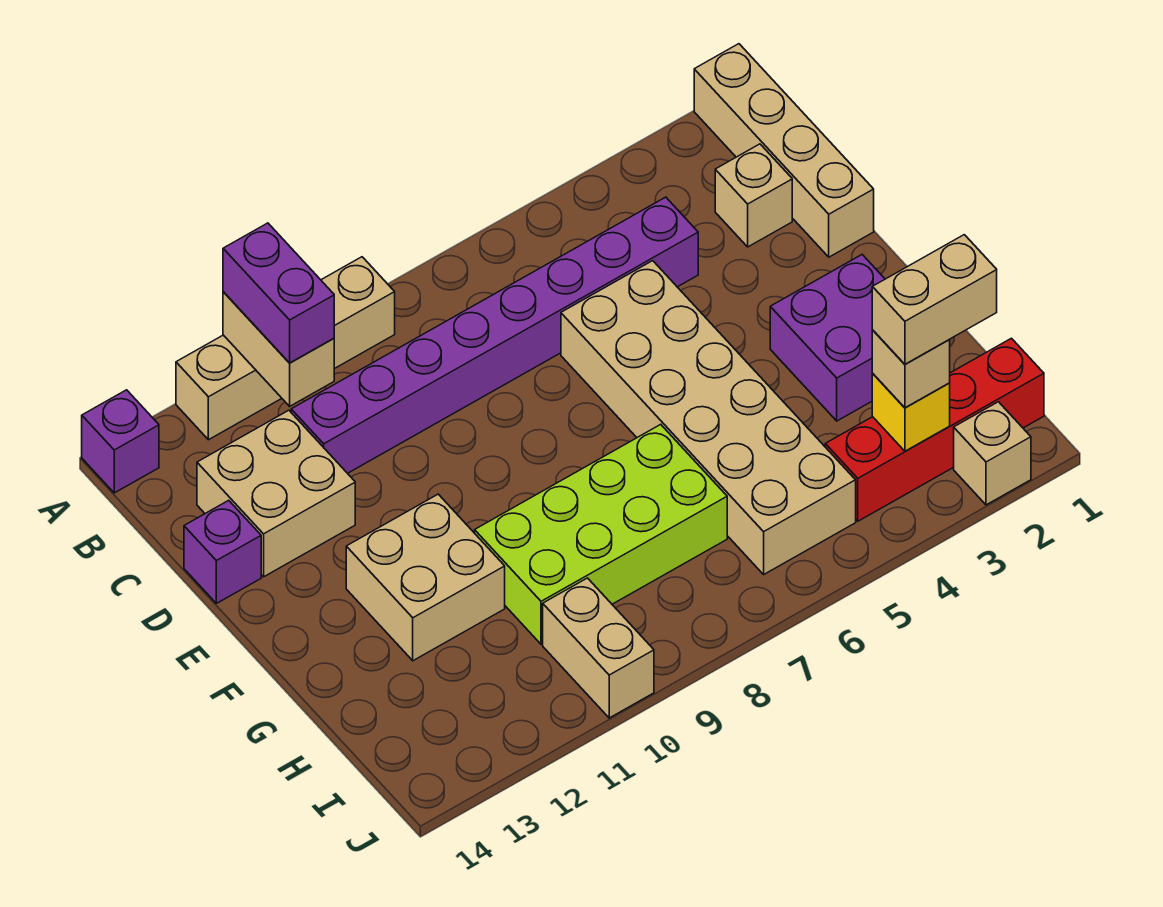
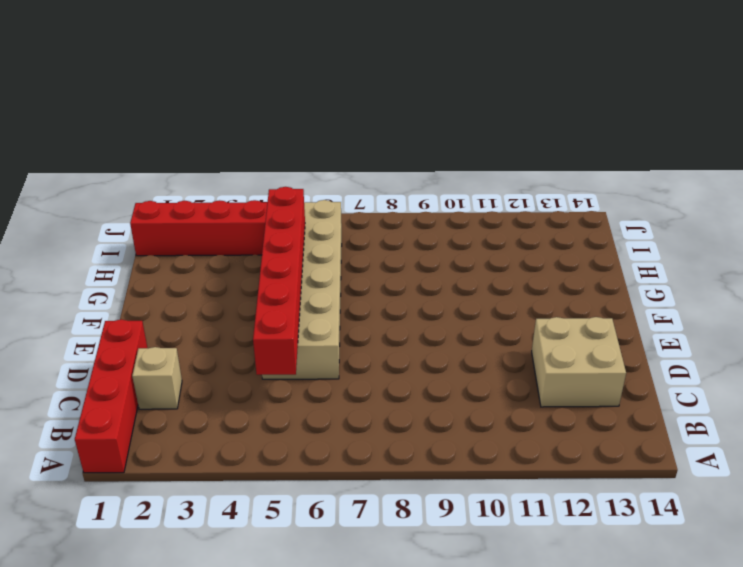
red brick A1:D1 level 1 -> tan brick A1:D1 level 1
red brick C5:H5 level 2 -> none
none -> tan brick A9:A12 level 1
none -> purple brick A14 level 1
none -> purple brick C4:C11 level 1

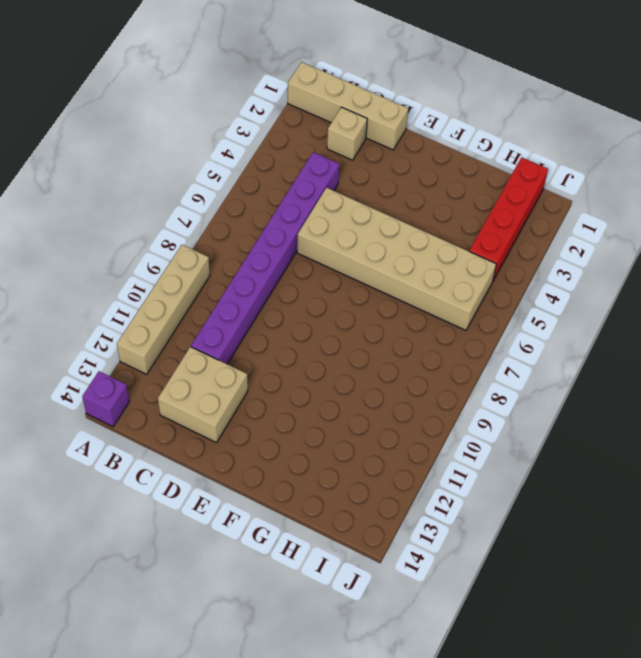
none -> purple brick D14 level 1
none -> purple brick F2:G3 level 1
none -> tan brick F11:G12 level 1

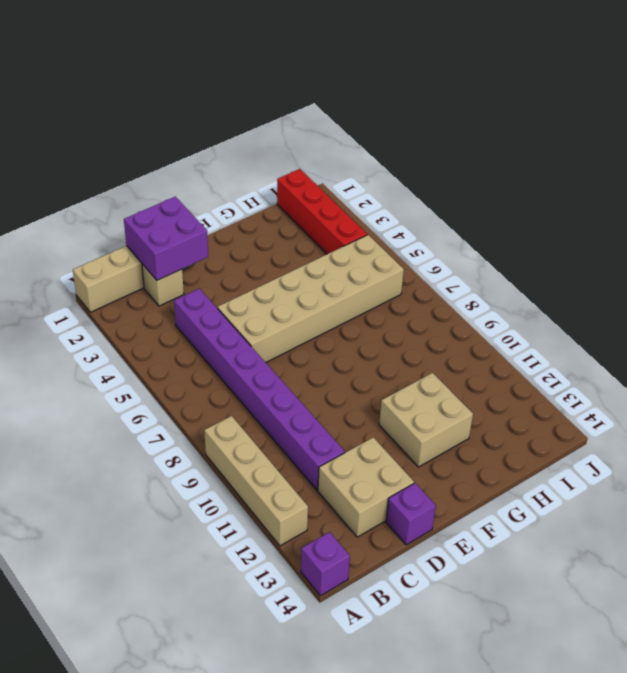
purple brick C1:D2 level 2 -> purple brick F2:G3 level 1
none -> lime brick G7:H10 level 1
none -> tan brick I10:J10 level 1
none -> tan brick J2 level 1

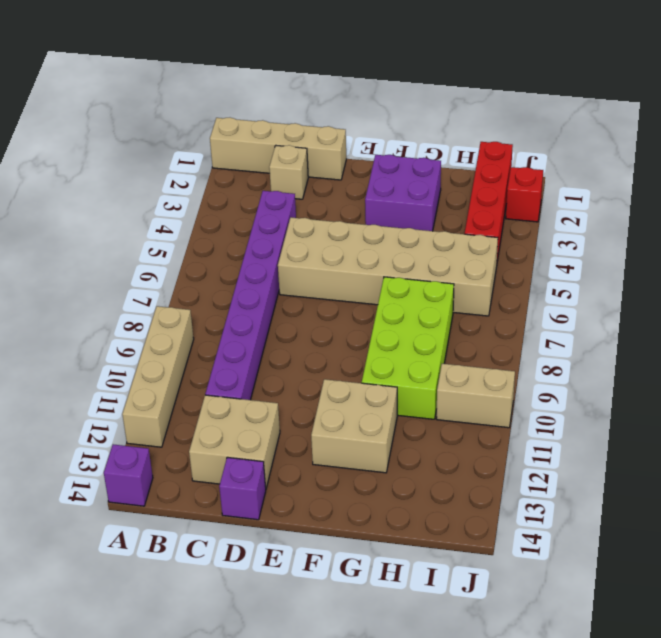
red brick J2 level 1 -> tan brick J2 level 1
none -> tan brick A11:B11 level 2
none -> yellow brick I3 level 2
none -> purple brick A11:B11 level 3

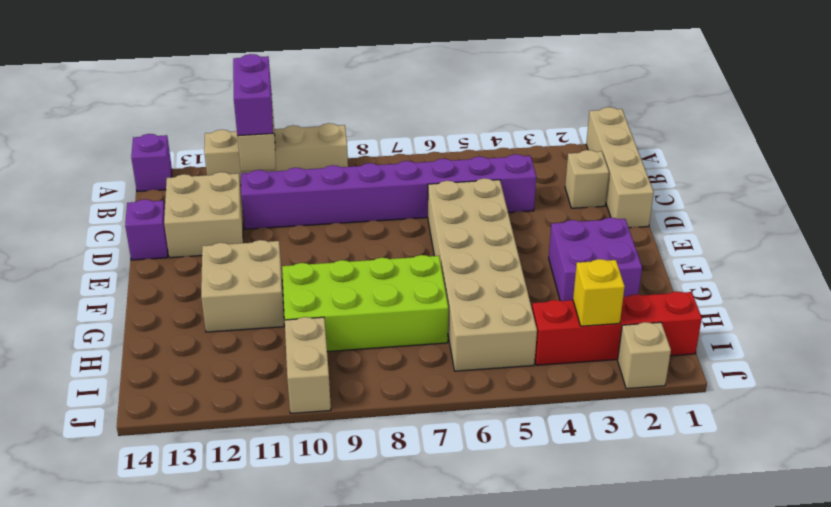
none -> tan brick I3 level 3
none -> tan brick I2:I3 level 4

